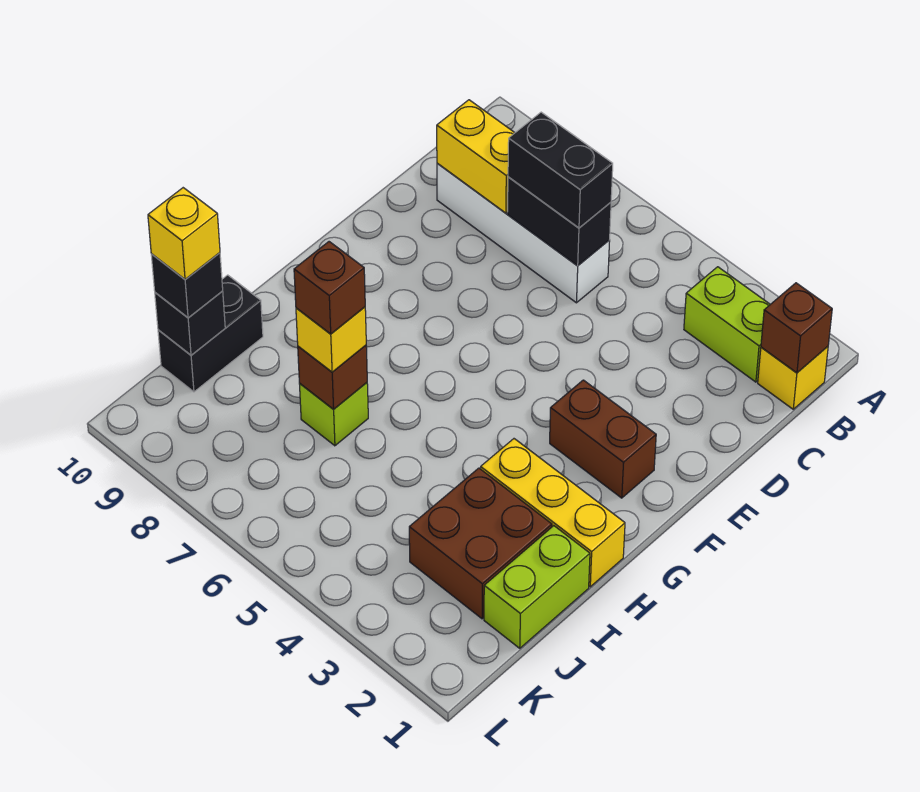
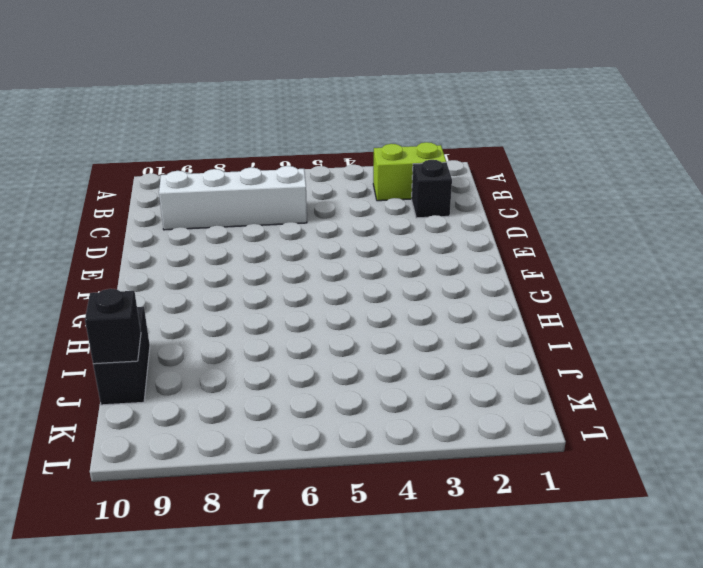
black brick C2 level 1 -> black brick J10 level 3
none -> yellow brick B1 level 1
none -> brown brick F2:F3 level 1
none -> yellow brick H1:H3 level 1

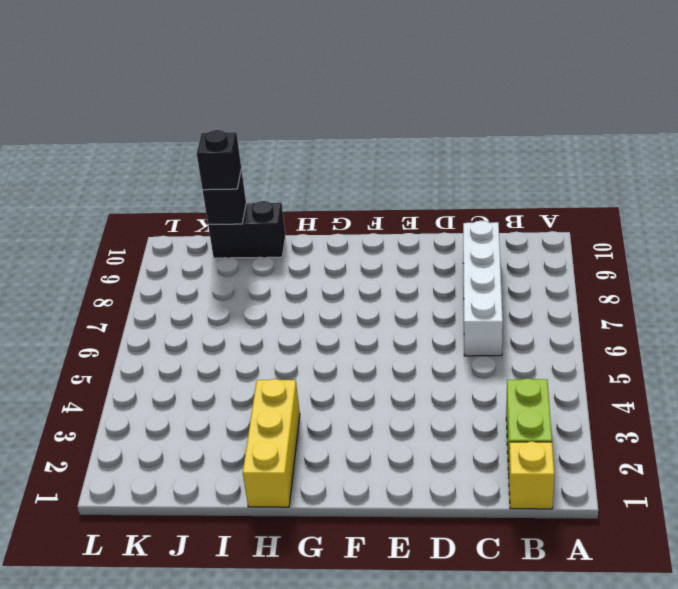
none -> brown brick F2:F3 level 1
none -> lime brick I1:J1 level 1
none -> brown brick I2:J3 level 1

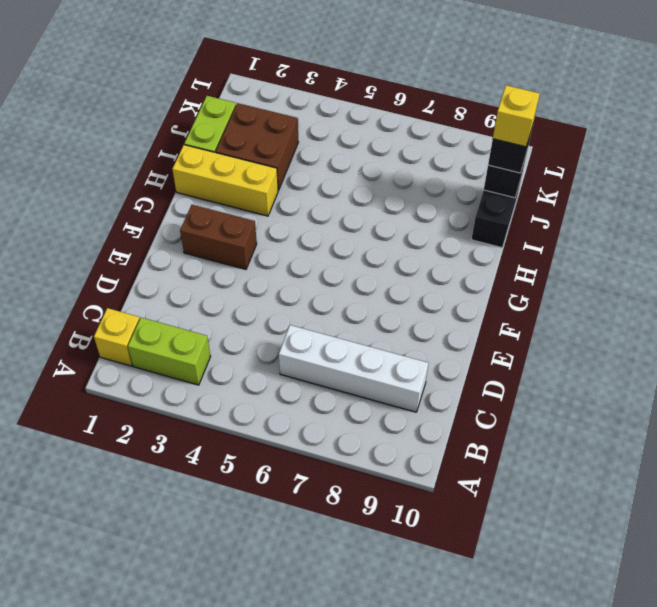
none -> lime brick I7 level 1
none -> brown brick B1 level 2
none -> black brick C6:C7 level 2

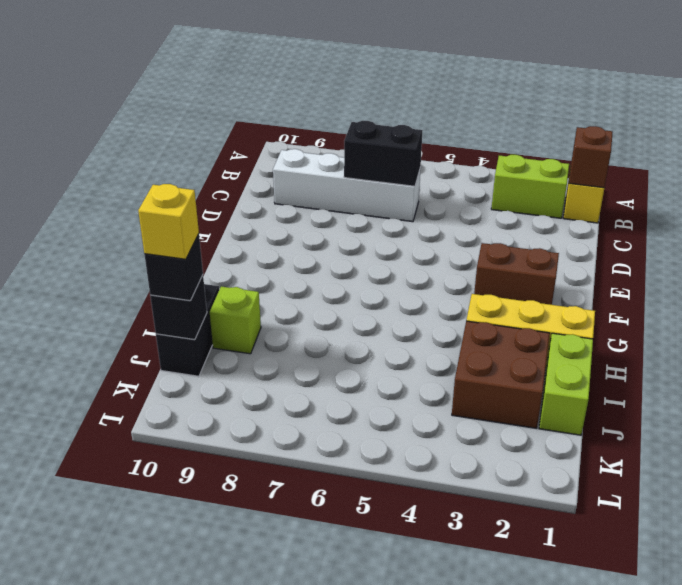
lime brick I9 level 1 -> lime brick I7 level 1
none -> yellow brick C8:C9 level 2
none -> brown brick I7 level 2
none -> black brick C6:C7 level 3

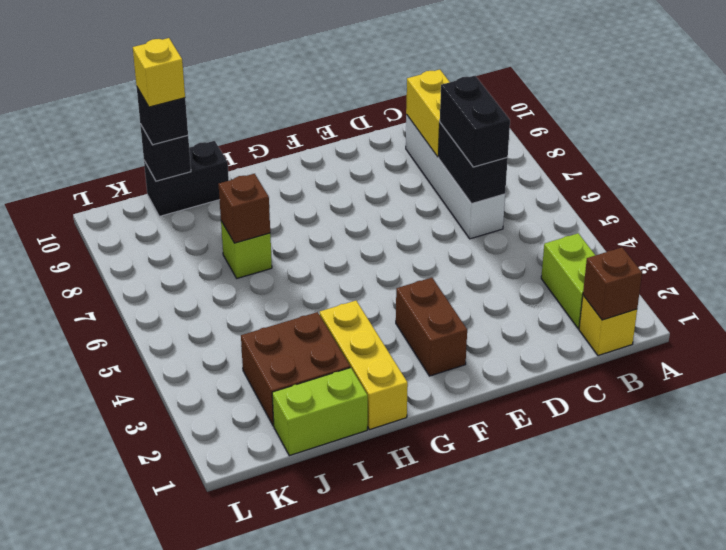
none -> yellow brick I7 level 3
none -> brown brick I7 level 4

